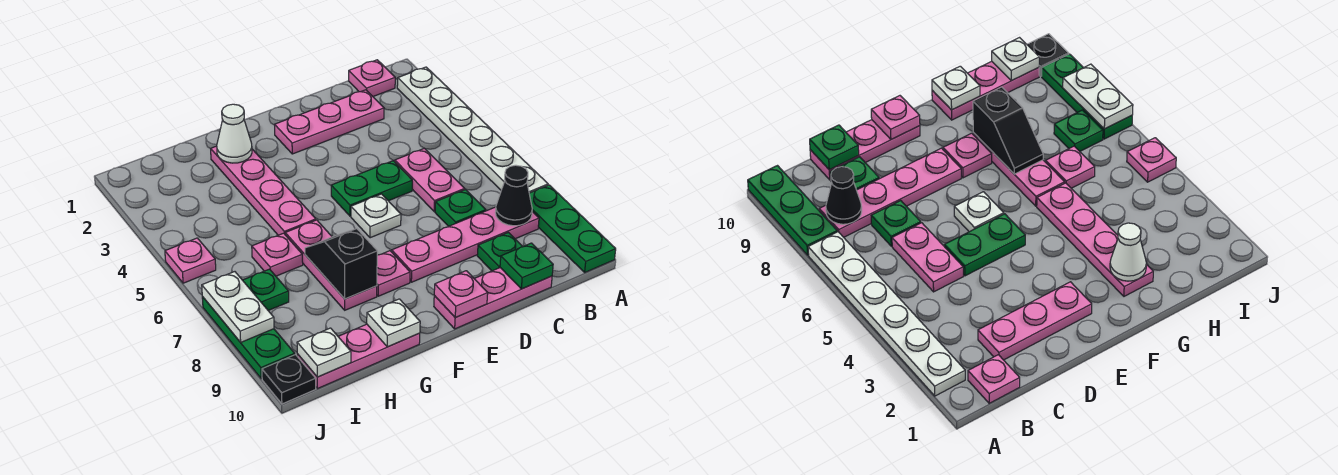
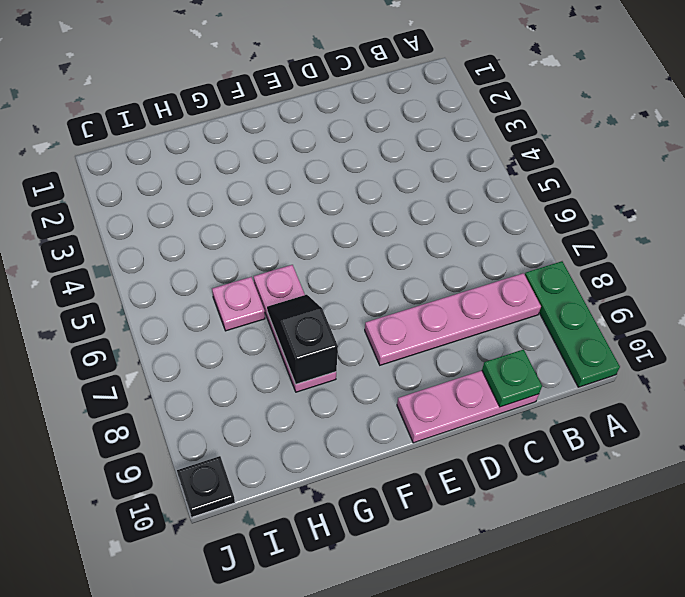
none -> white plate A2:A7 level 1
none -> pink plate B1 level 1
none -> pink plate C2:E2 level 1

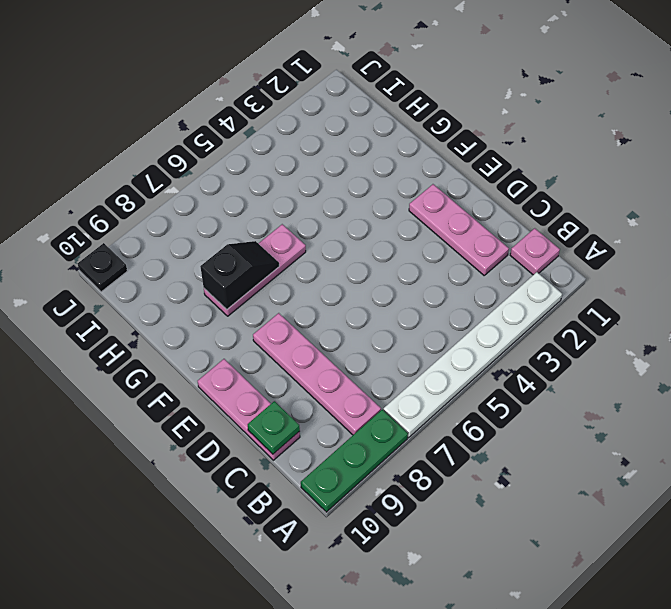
none -> pink plate C5:C6 level 1
none -> green plate C7 level 1
none -> green plate C9 level 1

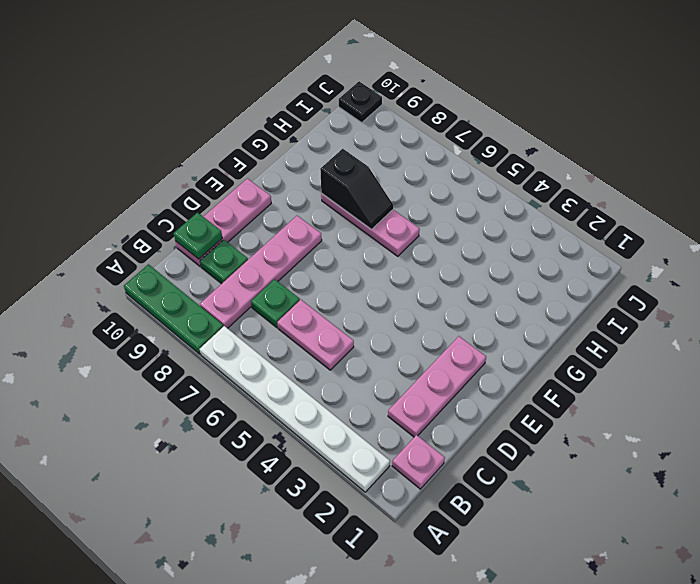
none -> green plate D5:E5 level 1
none -> white plate E6 level 1
none -> pink plate F8 level 1

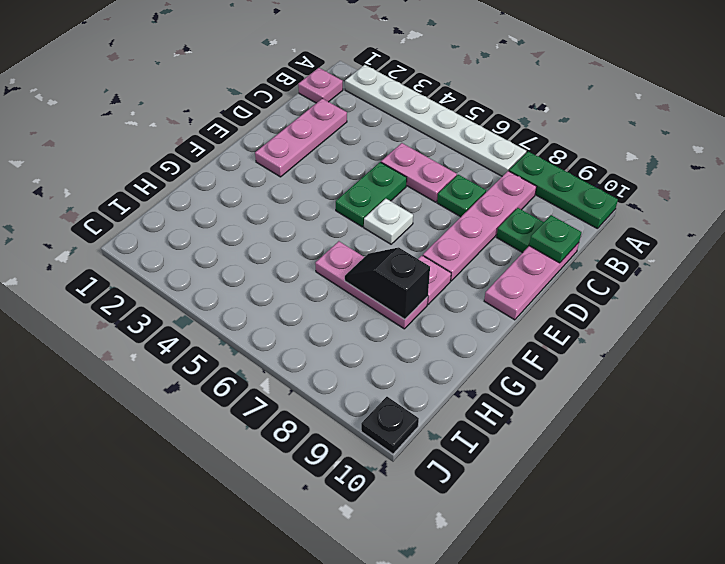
none -> pink plate G2:G5 level 1
none -> pink plate G10:I10 level 1
none -> pink plate H6 level 1

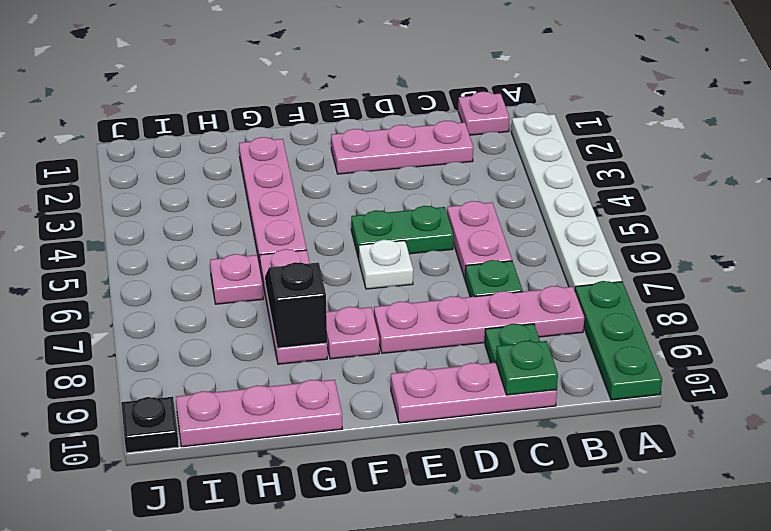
none -> green plate I7 level 1
none -> pink plate J5 level 1
none -> green plate J7:J9 level 1

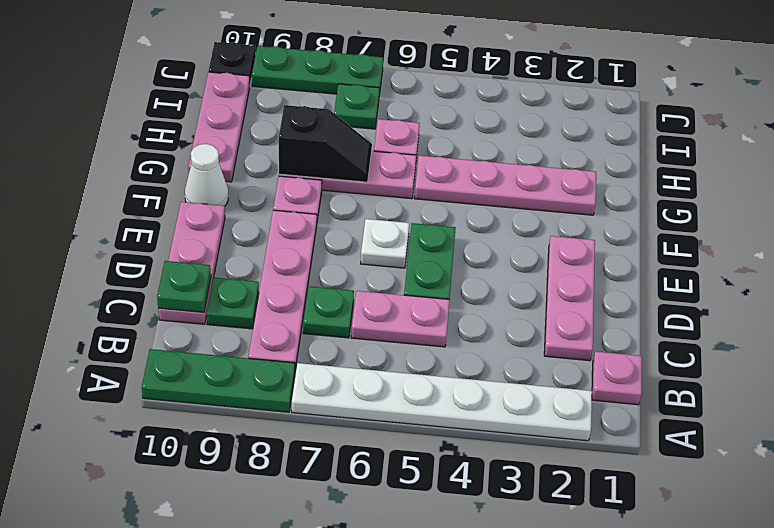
white cone F10 level 1 -> white cone G2 level 2
none -> pink plate J5 level 1
none -> black cone B8 level 2
none -> pink plate E10 level 2

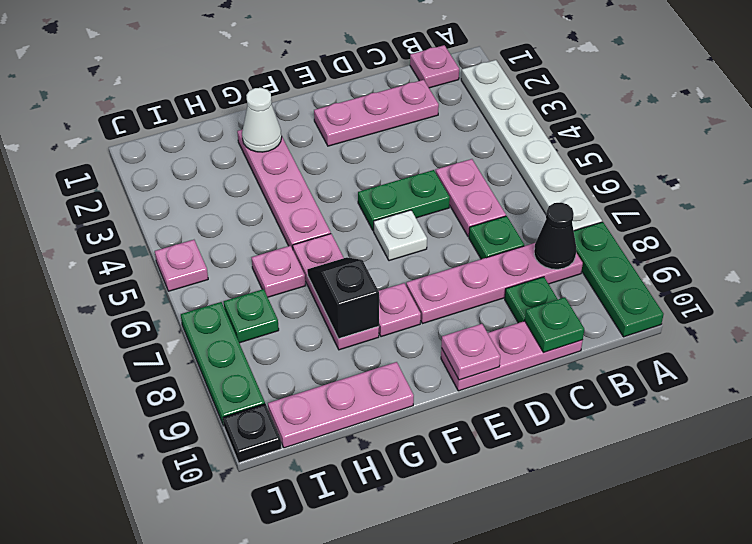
none -> white plate G10 level 2
none -> white plate I10 level 2
none -> white plate J7:J8 level 2

